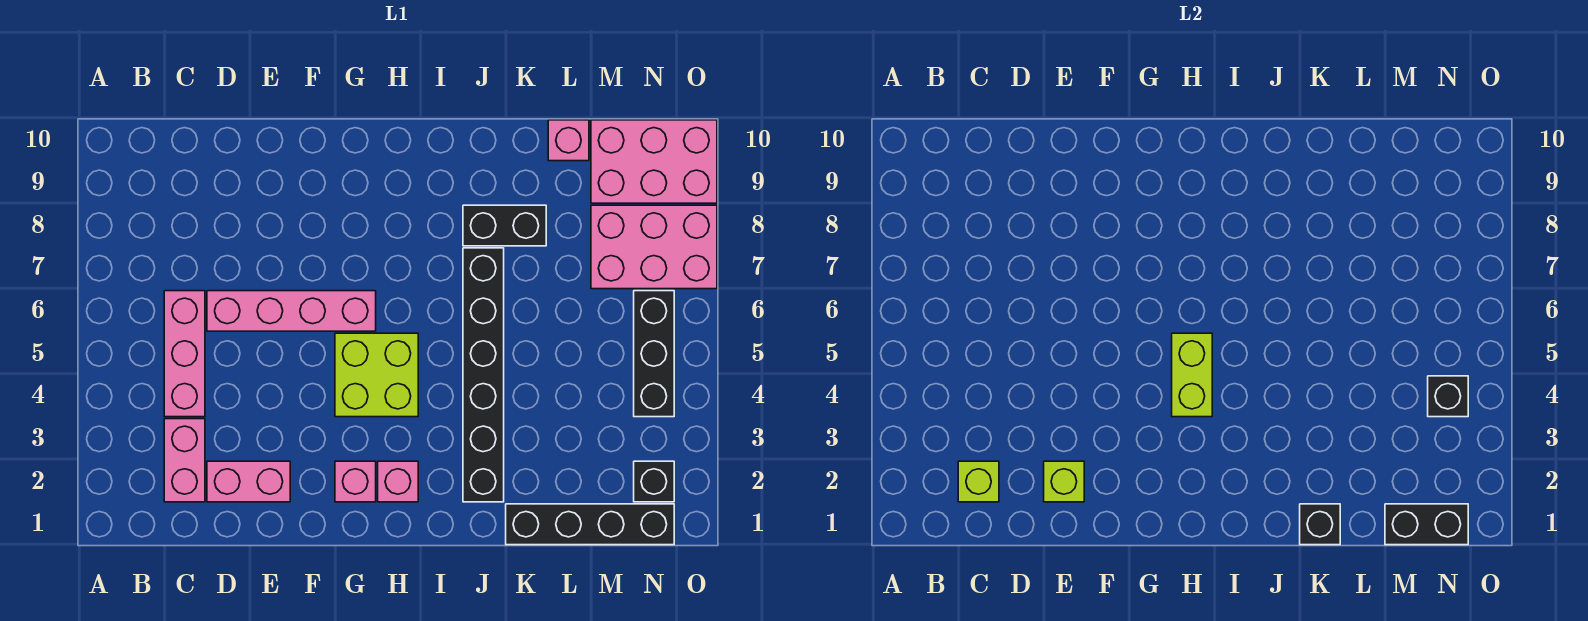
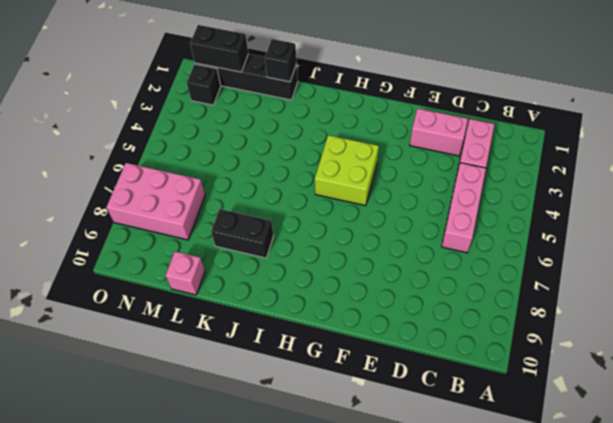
none -> pink brick D6:G6 level 1
none -> pink brick G2 level 1
none -> pink brick H2 level 1

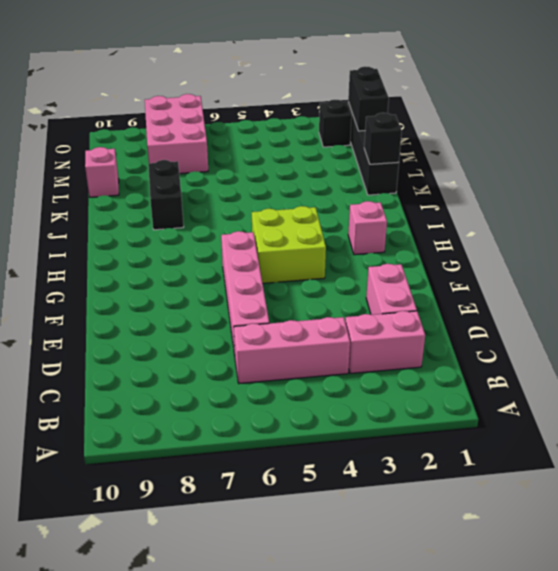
none -> pink brick G2 level 1
none -> black brick J2:J7 level 1
none -> pink brick M9:O10 level 1

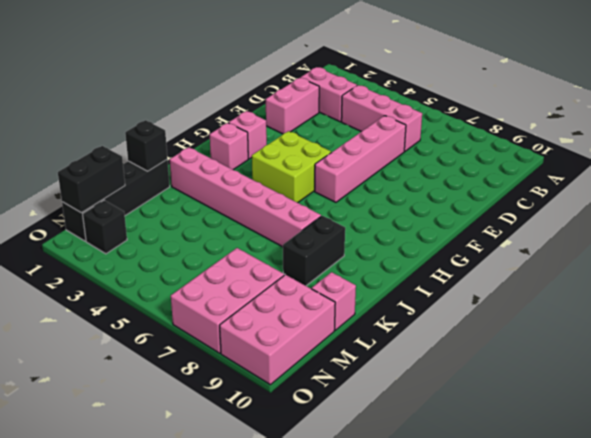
pink brick J2:J7 level 1 -> black brick J2:J7 level 1
none -> black brick N4:N6 level 1
none -> lime brick C2 level 2
none -> lime brick E2 level 2

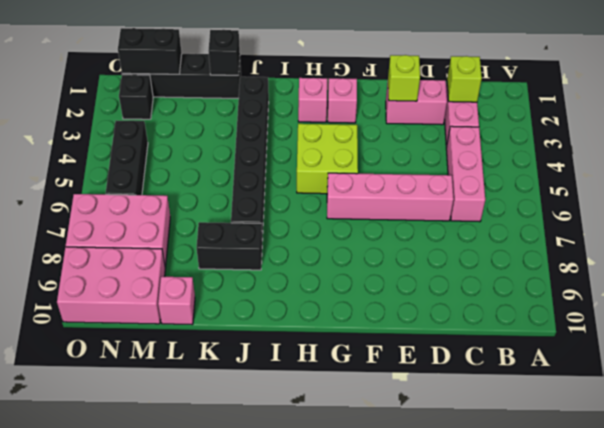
none -> lime brick H4:H5 level 2
none -> black brick N4 level 2

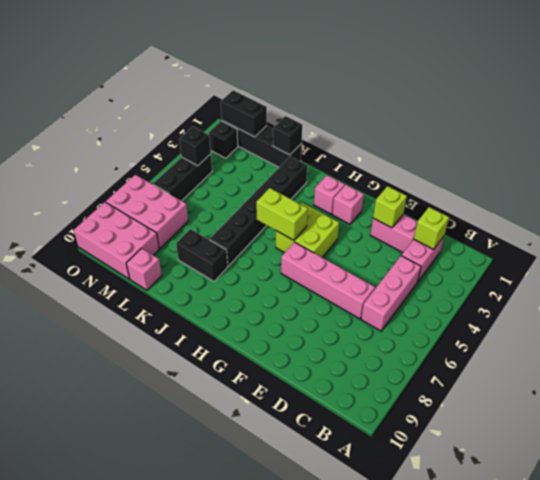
lime brick H5:I5 level 2 -> lime brick H4:H5 level 2

